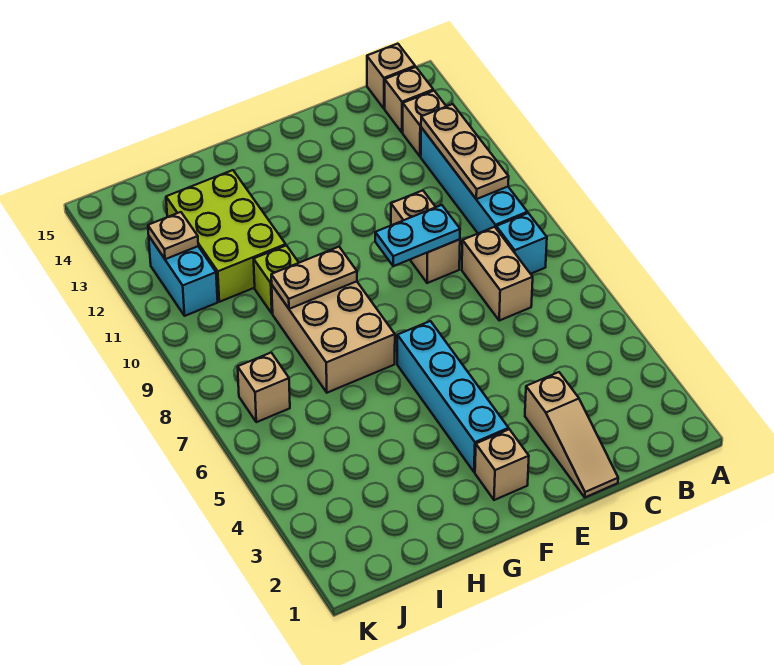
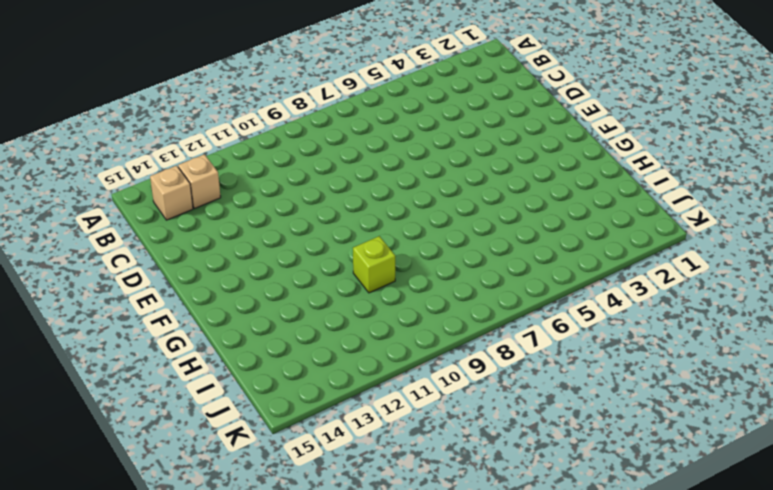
none -> cyan brick B8 level 1
none -> cyan brick B9:B12 level 1
none -> tan brick B15 level 1

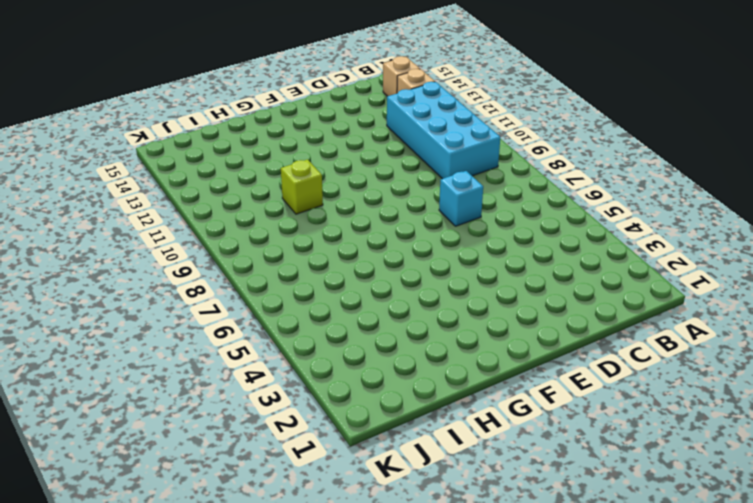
cyan brick B9:C12 level 1 -> cyan brick B9:B12 level 1
cyan brick D7 level 1 -> cyan brick B8 level 1
none -> tan brick B15 level 1
none -> tan brick C7:C8 level 1
none -> tan slope D1:D3 level 1 top 3

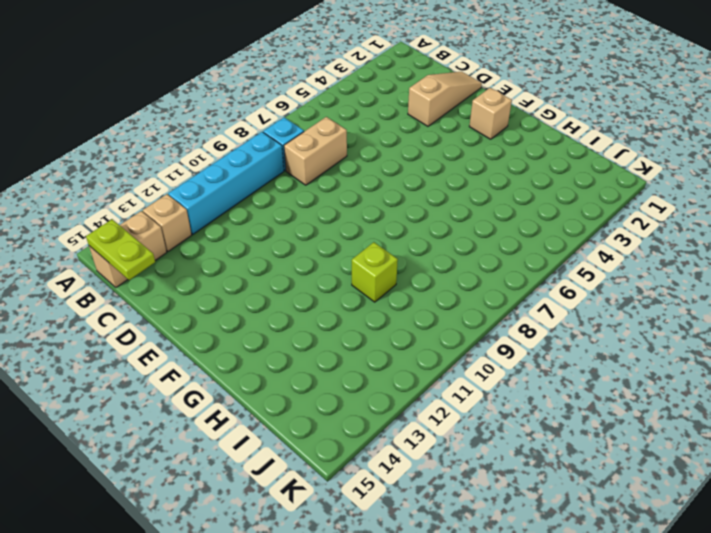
lime plate B15:C15 level 2 -> none
none -> tan brick D9:D10 level 1
none -> cyan brick F3:F6 level 1
none -> tan brick G7:H9 level 1

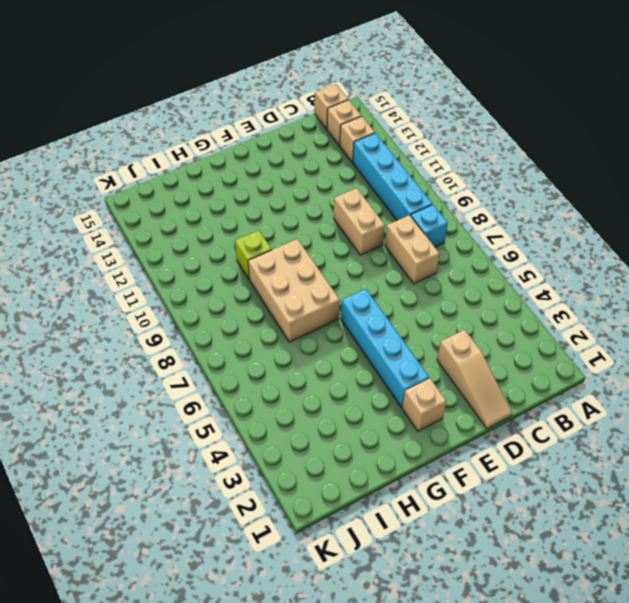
none -> lime brick H11:I13 level 1
none -> tan brick J7 level 1
none -> cyan brick J11:J12 level 1

